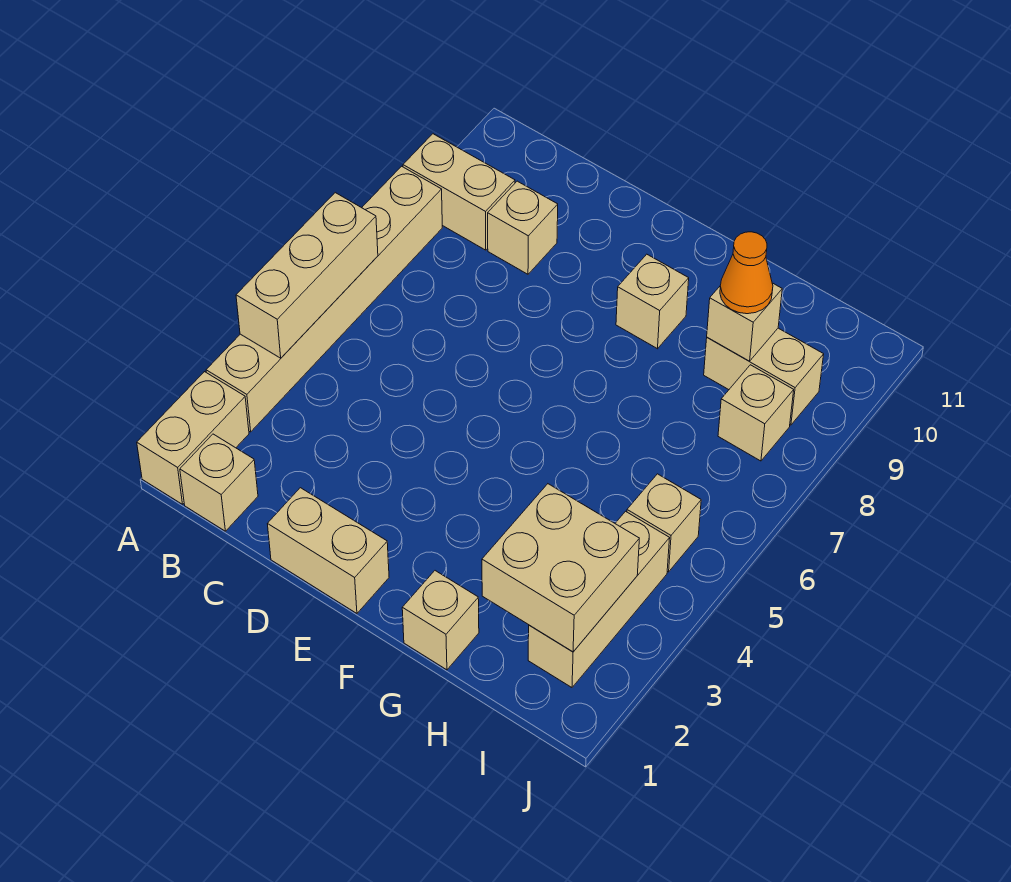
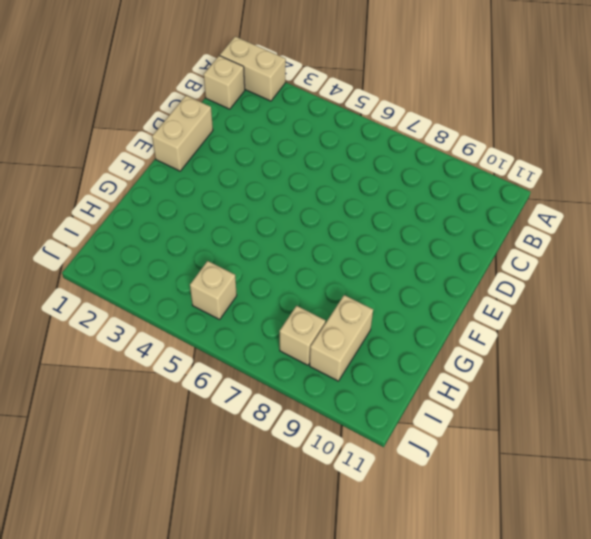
none -> tan brick A3:A8 level 1
none -> tan brick A9:B9 level 1
none -> tan brick C9 level 1

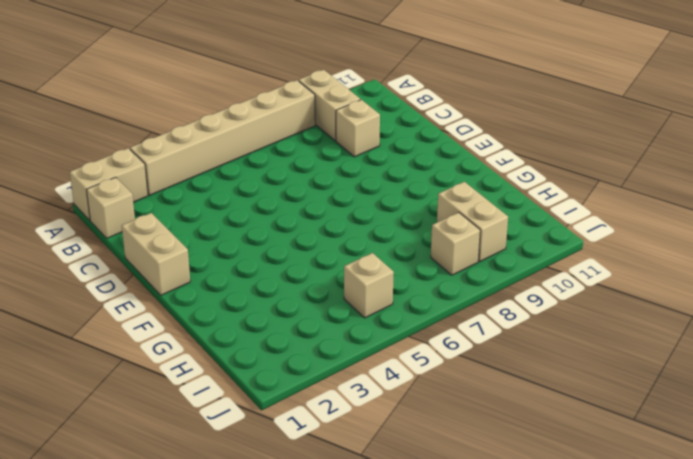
none -> tan brick F9 level 1
none -> tan brick G1 level 1
none -> tan brick I2:I4 level 1

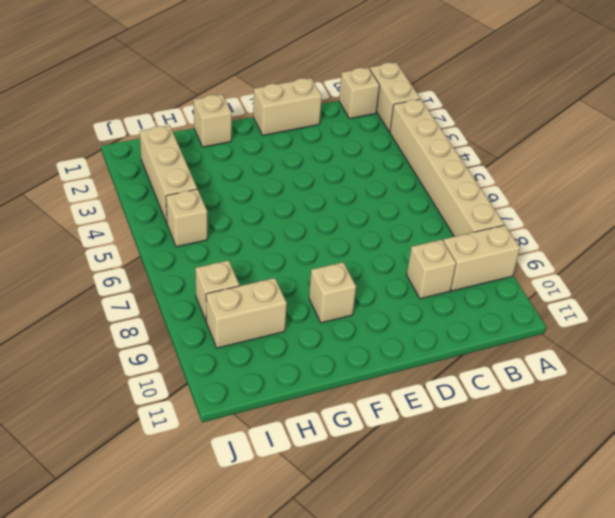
none -> tan brick A4:A6 level 2
none -> tan brick H2:I3 level 2
none -> tan brick H9 level 2

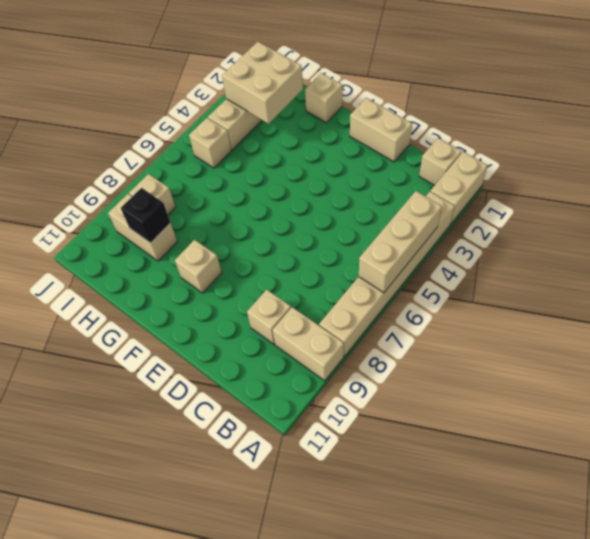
black brick H9 level 2 -> tan brick H9 level 2
none -> orange cone H9 level 3

